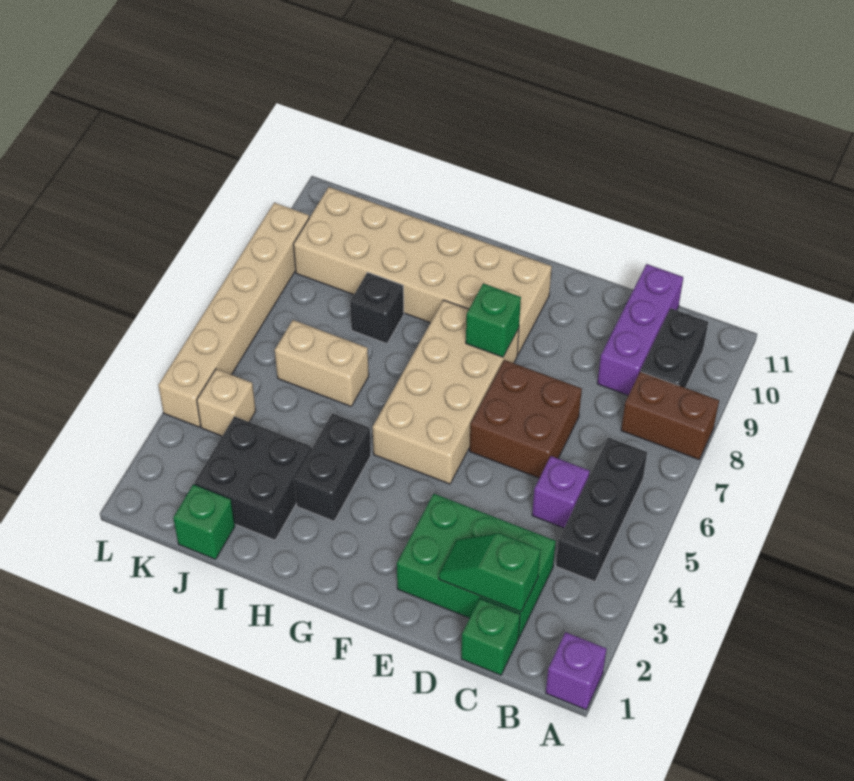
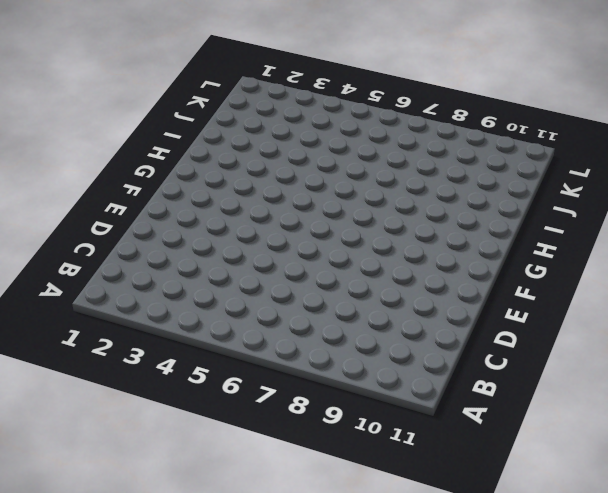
none -> purple brick A1 level 1
none -> brown brick A8:B8 level 1
none -> black brick B4:B6 level 1

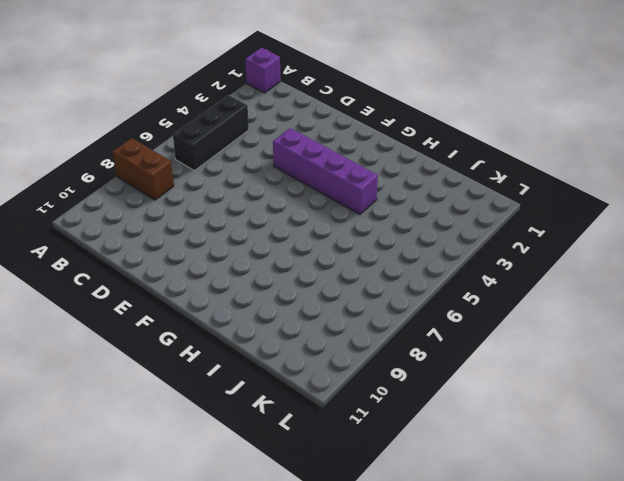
purple brick E4:H4 level 1 -> black brick H3:H4 level 1
none -> black brick B9:B10 level 1
none -> green brick C1 level 1
none -> green brick C2:E3 level 1

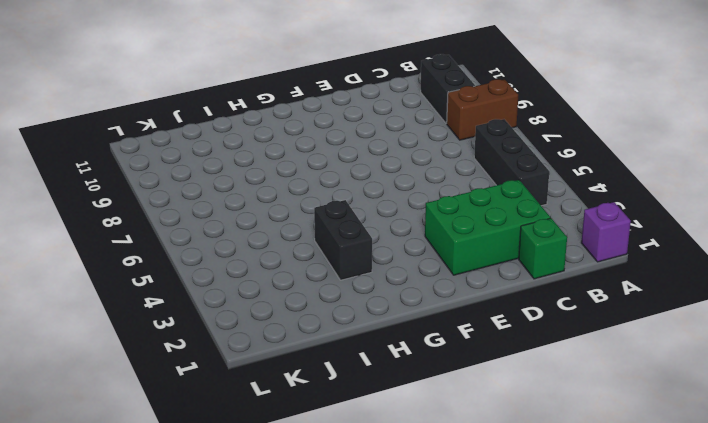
none -> purple brick C5 level 1
none -> purple brick C9:C11 level 1
none -> brown brick D6:E7 level 1

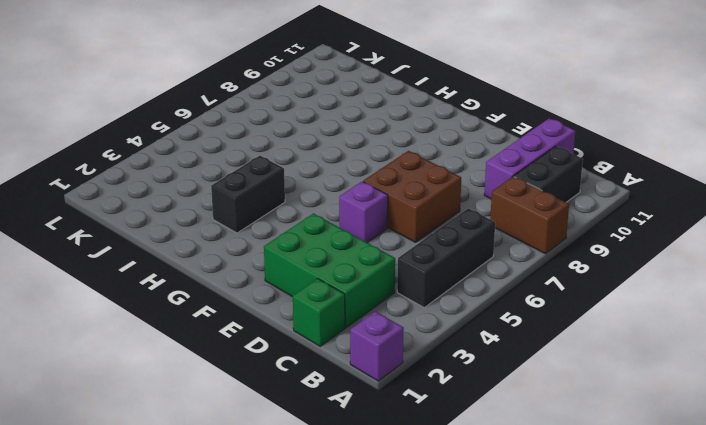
purple brick E5 level 1 -> purple brick C5 level 1
none -> tan brick F5:G8 level 1
none -> tan brick F9:K10 level 1
none -> black brick I2:J3 level 1

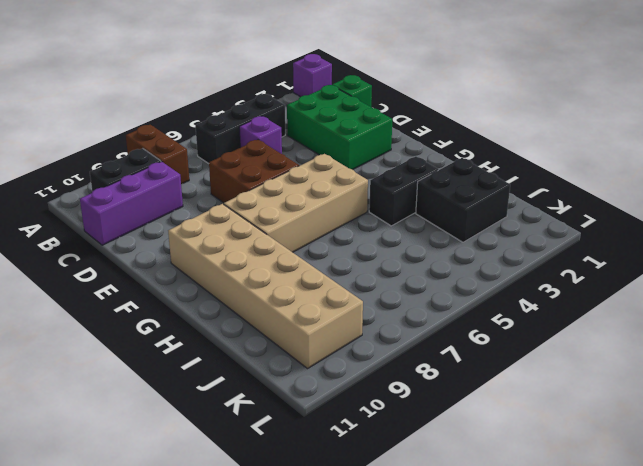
none -> tan brick I6:J6 level 1
none -> black brick I8 level 1
none -> green brick J1 level 1

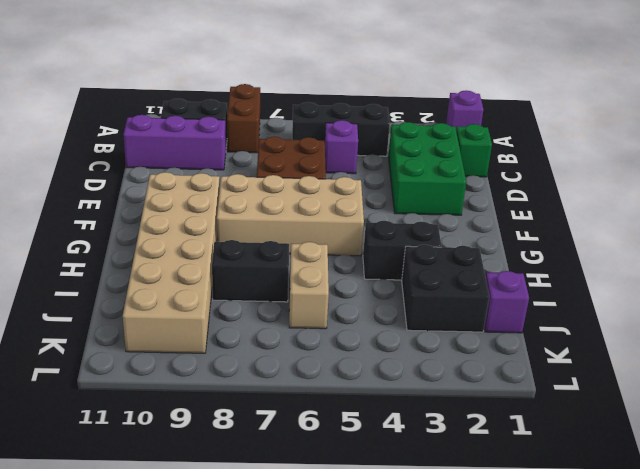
black brick I7:I8 level 1 -> black brick I8 level 1
purple brick J1 level 1 -> green brick J1 level 1
none -> tan brick K4 level 1
none -> tan brick L4:L9 level 1
none -> green slope C2:D2 level 2 top C

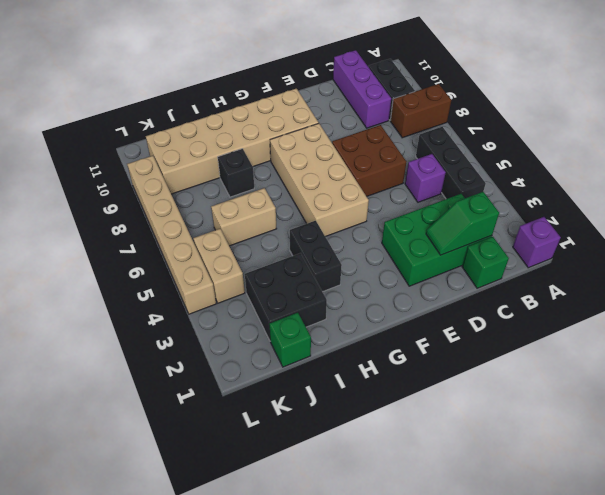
tan brick K4:K5 level 1 -> tan brick K4 level 1
none -> green brick F8 level 2

